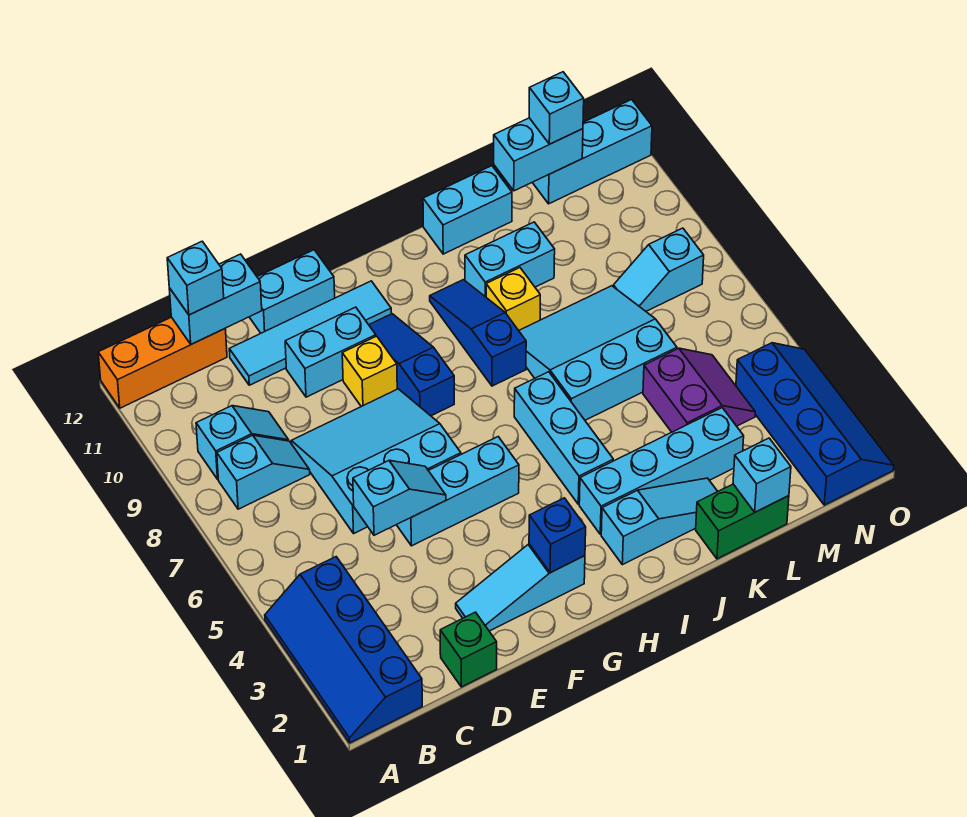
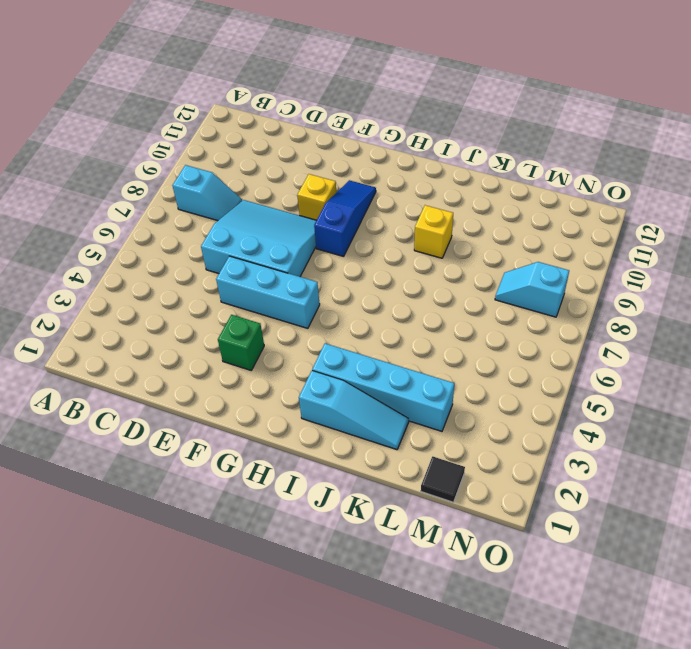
green brick F3 level 1 -> green brick D1 level 1
black tile M1 level 1 -> none
none -> blue slope A1:B4 level 1 top B
none -> orange brick A12:C12 level 1
none -> cyan slope B9:C9 level 1 top B
none -> cyan tile D11:G11 level 1

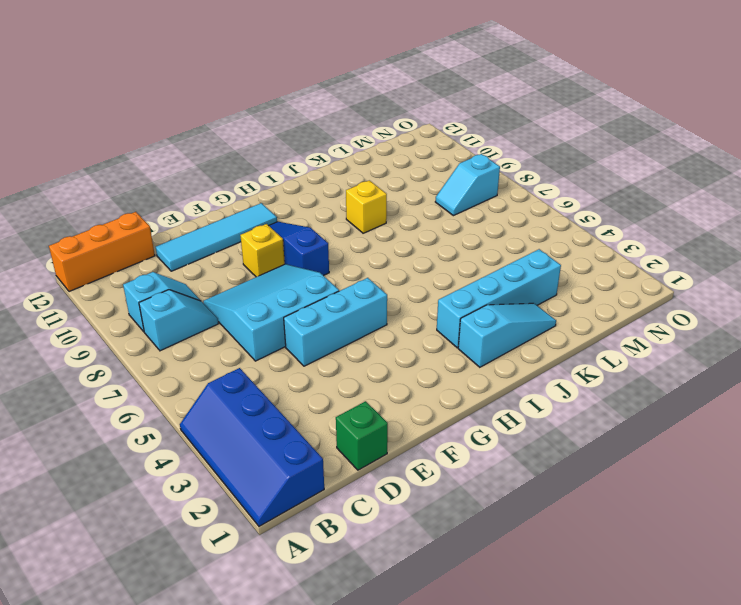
none -> cyan slope E2:G2 level 1 top G
none -> cyan brick E10:F10 level 1
none -> cyan brick E12:F12 level 1
none -> cyan brick I4:I6 level 1

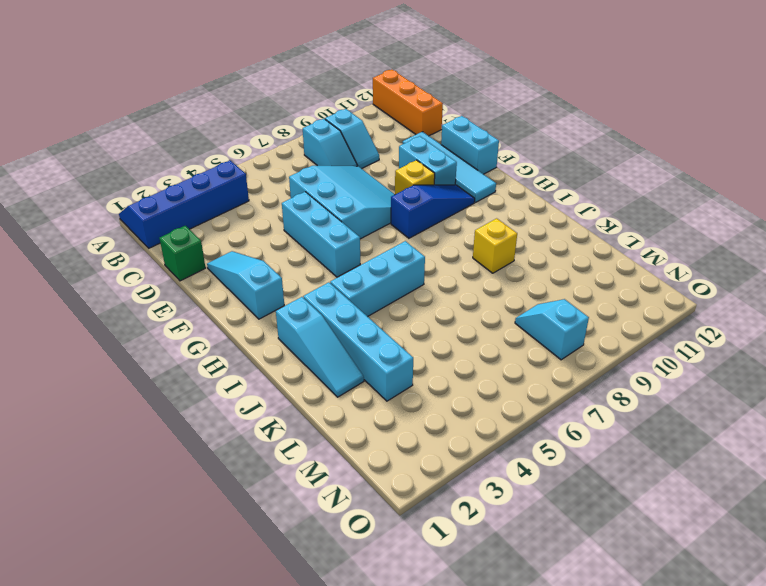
none -> blue slope I8:I10 level 1 top 8
none -> cyan slope J6:L8 level 1 top 6
none -> cyan brick J10:K10 level 1
none -> cyan brick J12:K12 level 1

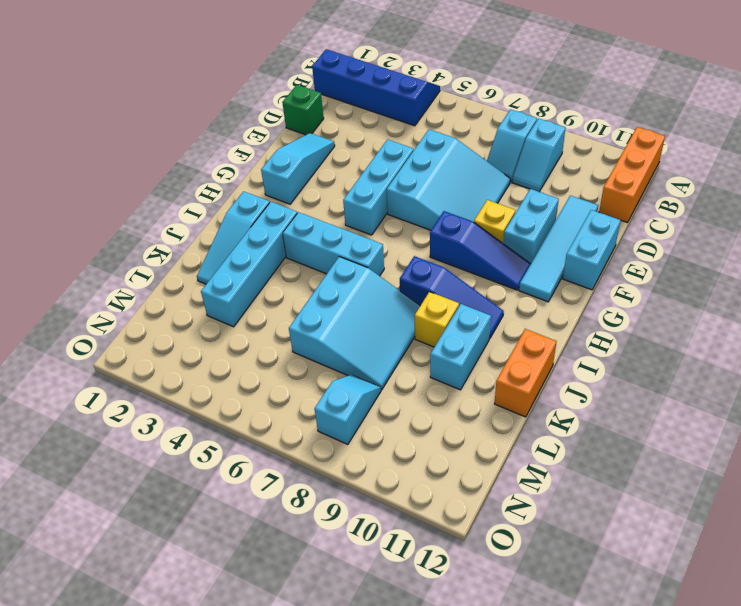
orange brick J12:K12 level 1 -> cyan brick J12:K12 level 1
none -> green brick K1:L1 level 1
none -> purple slope L4:M5 level 1 top L
none -> cyan brick M12:O12 level 1
none -> blue slope N1:O4 level 1 top N

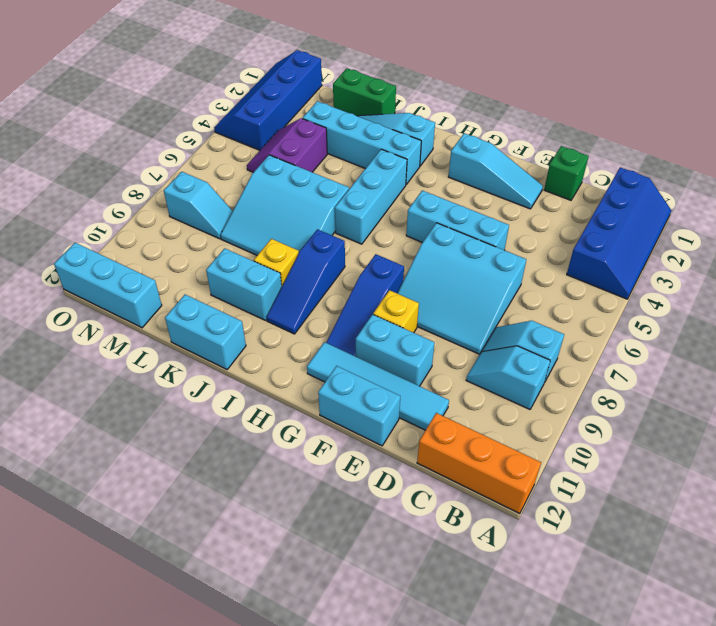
none -> cyan brick C12:D12 level 2
none -> cyan slope D5:E5 level 2 top D
none -> blue brick G2 level 2
none -> cyan brick L1 level 2

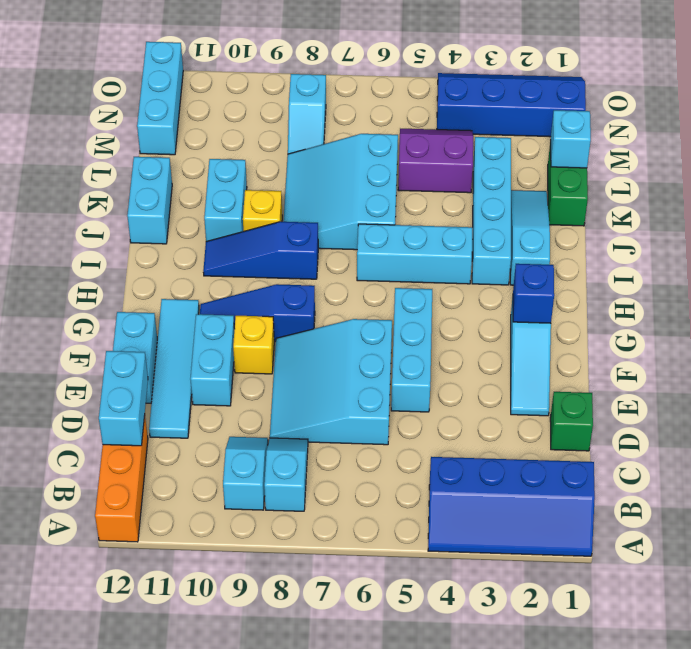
none -> cyan slope D5:E5 level 2 top D
none -> cyan brick L12:M12 level 2
none -> cyan brick C12 level 3
none -> cyan brick M12 level 3

